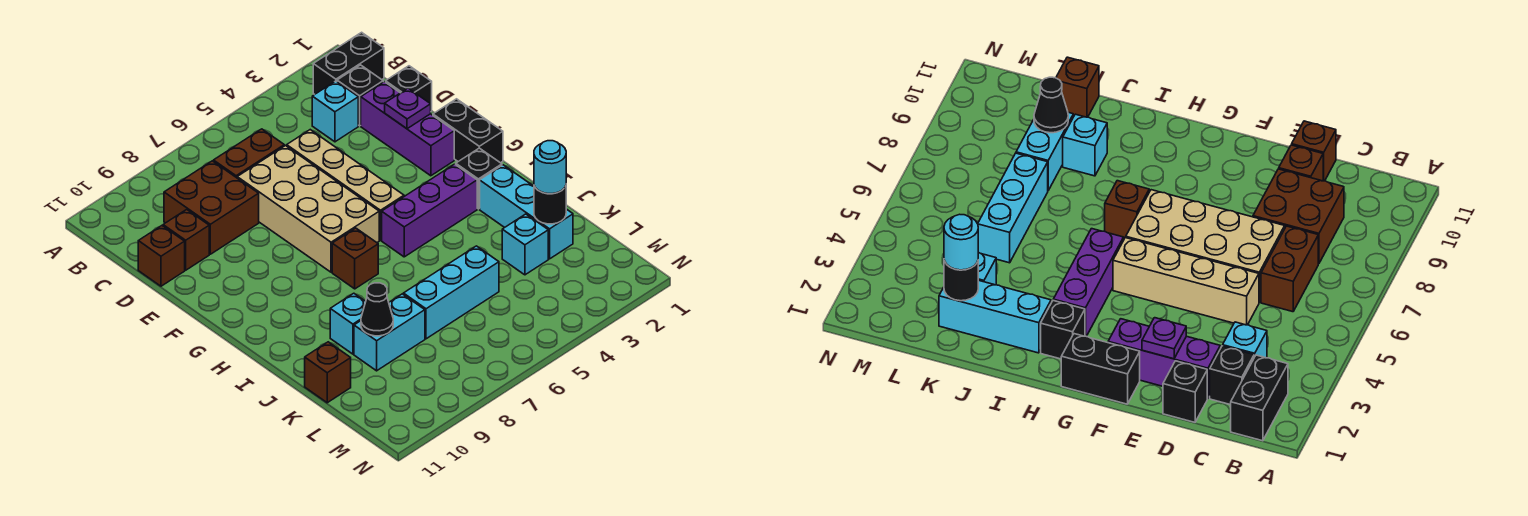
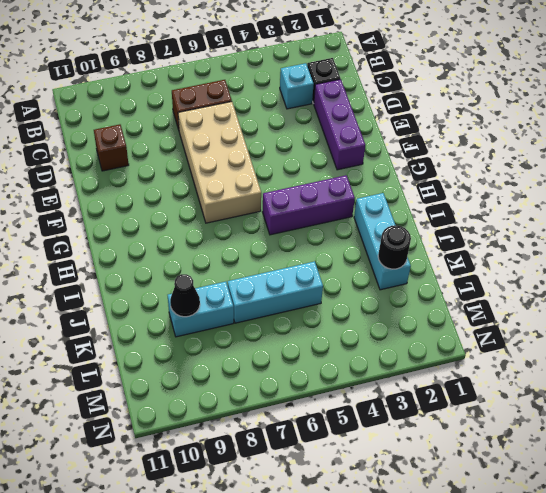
none -> black brick B1:B2 level 1
none -> brown brick C8:D9 level 1
none -> black brick D1 level 1

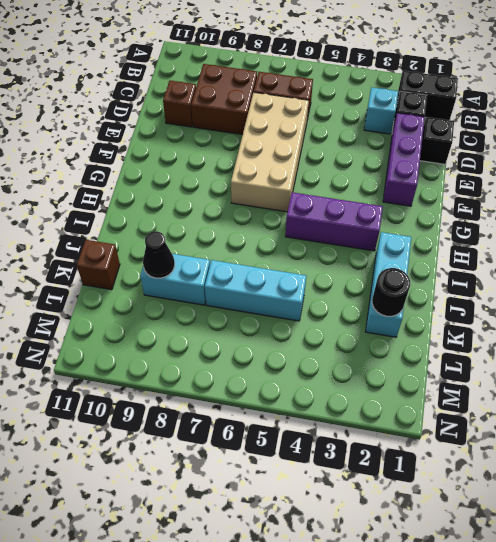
none -> tan brick D5:G5 level 1
none -> brown brick D11 level 1
none -> black brick F1:G1 level 1

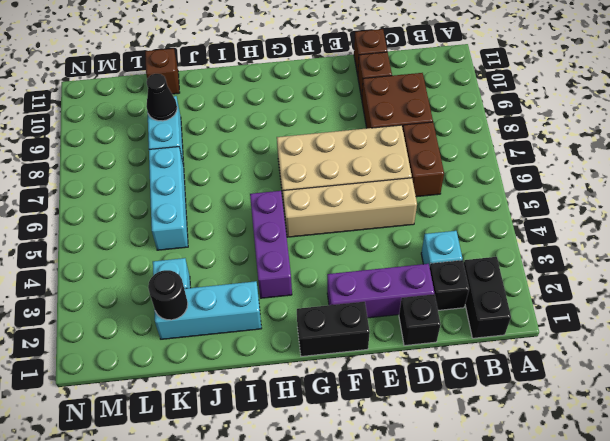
none -> black brick H2 level 1
none -> brown brick H7 level 1
none -> cyan brick J9 level 1

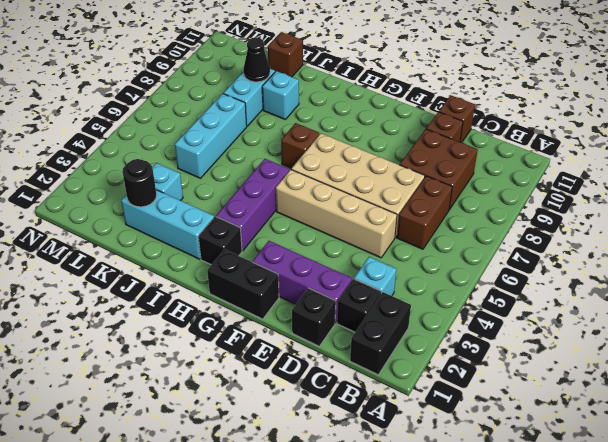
none -> purple plate E2 level 2
none -> cyan round brick K2 level 3

